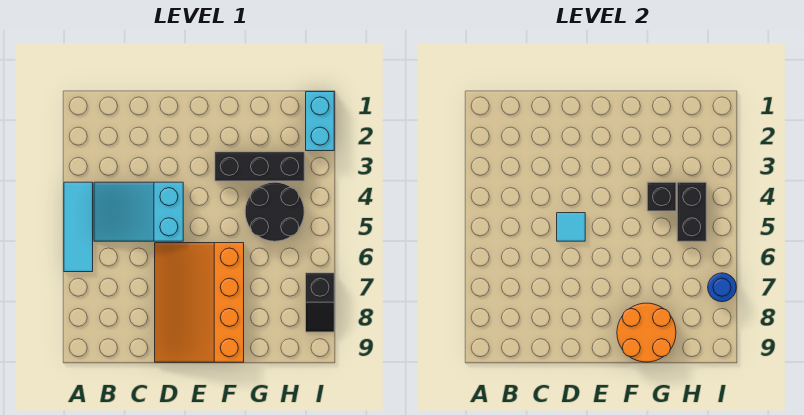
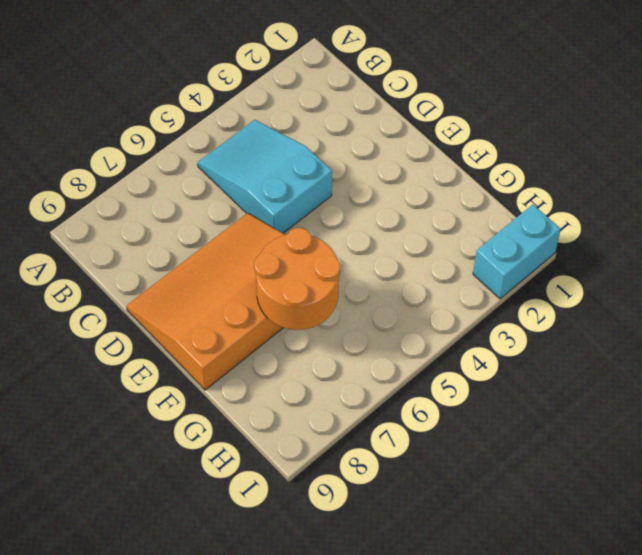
orange round brick F6:G7 level 2 -> orange round brick F8:G9 level 2
none -> cyan tile A4:A6 level 1
none -> black brick F3:H3 level 1
none -> black round brick G4:H5 level 1

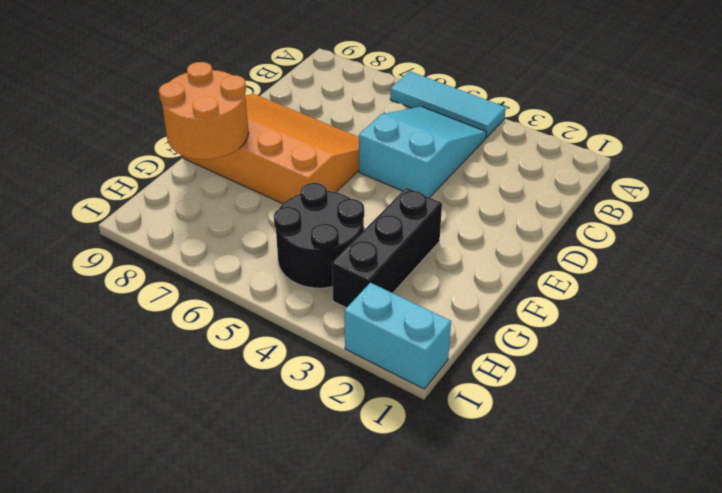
none -> black slope I7:I8 level 1 top 7
none -> cyan tile D5 level 2
none -> black brick G4 level 2

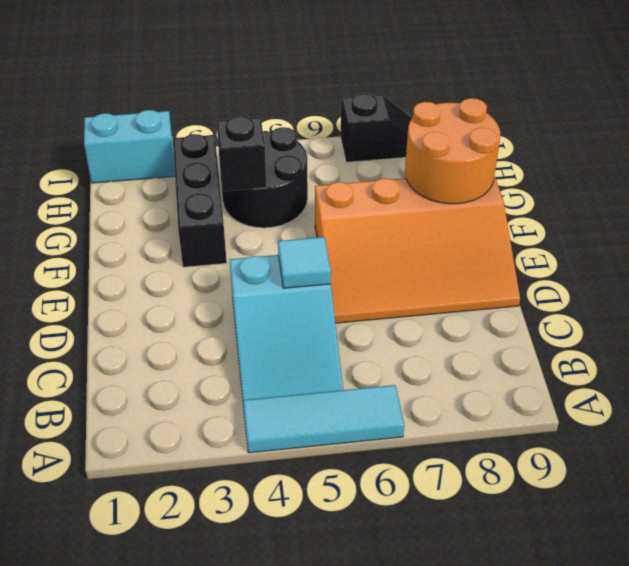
none -> black brick H4:H5 level 2
none -> blue round brick I7 level 2

